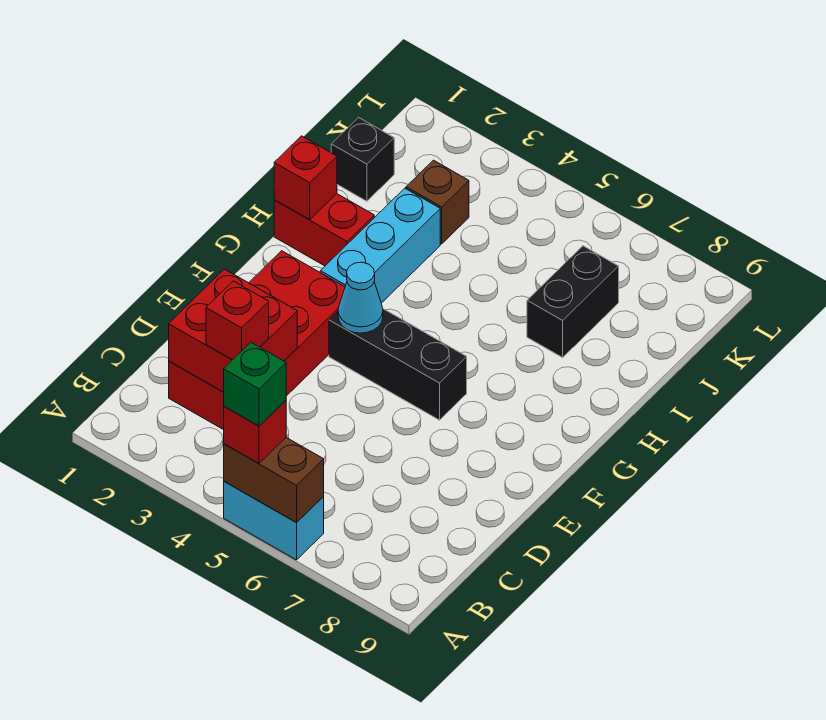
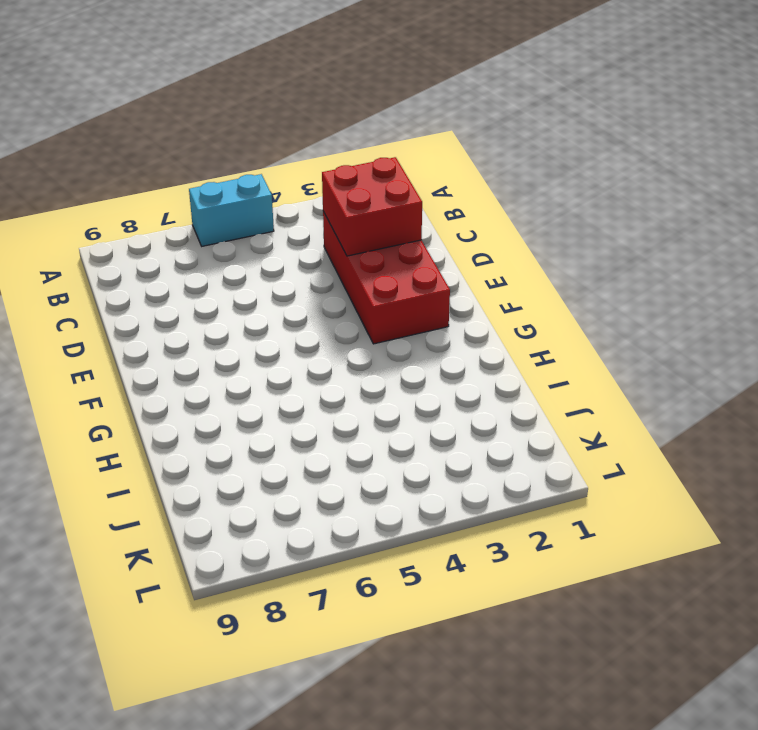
none -> black brick F4:F6 level 1
none -> cyan brick G3:I3 level 1
none -> red brick H1:H2 level 1

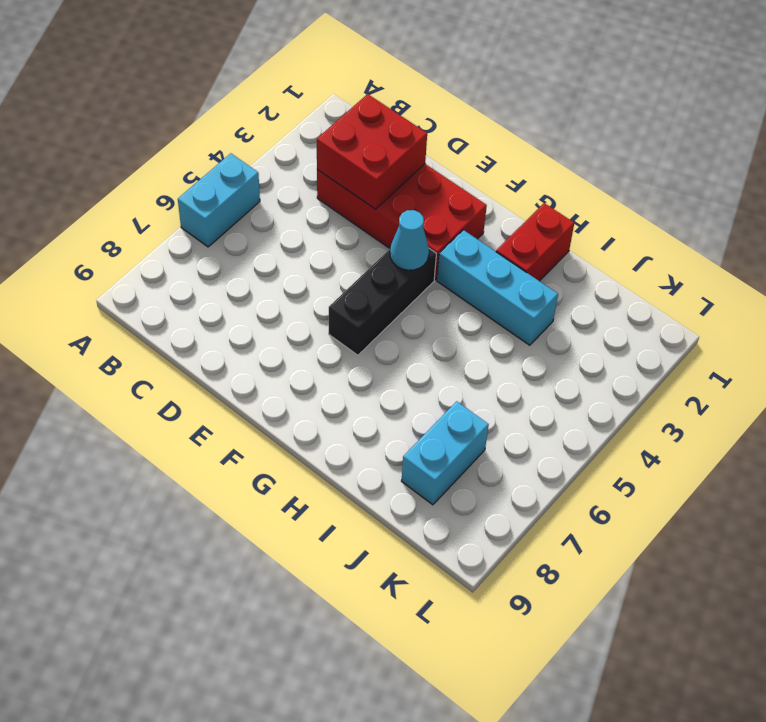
cyan brick J7:J8 level 1 -> black brick I7:J7 level 1
none -> black brick J1 level 1
none -> brown brick J3 level 1
none -> brown brick A5:A6 level 2

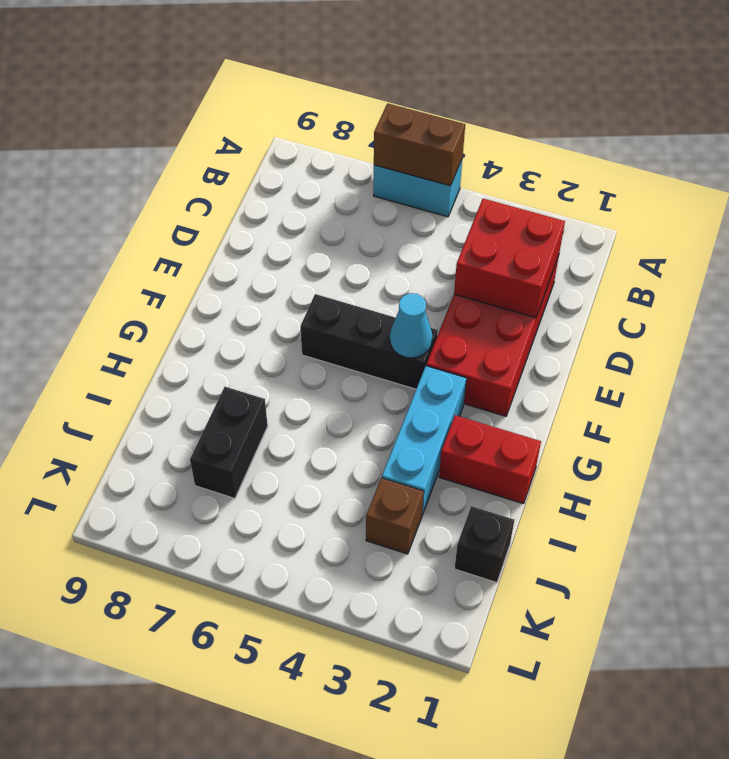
none -> red brick H1 level 2
none -> red brick A5 level 3
none -> red brick C3 level 3

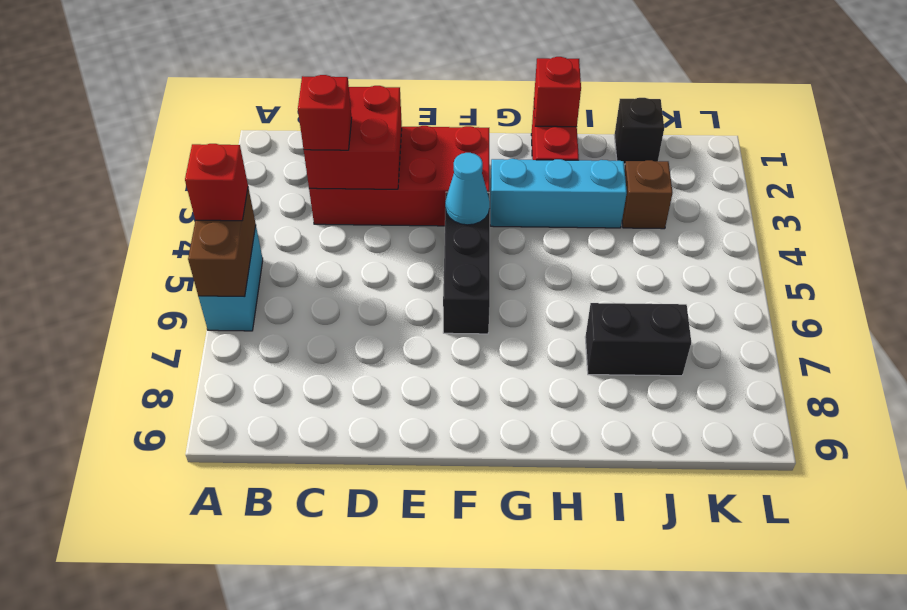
none -> green brick A5 level 4

